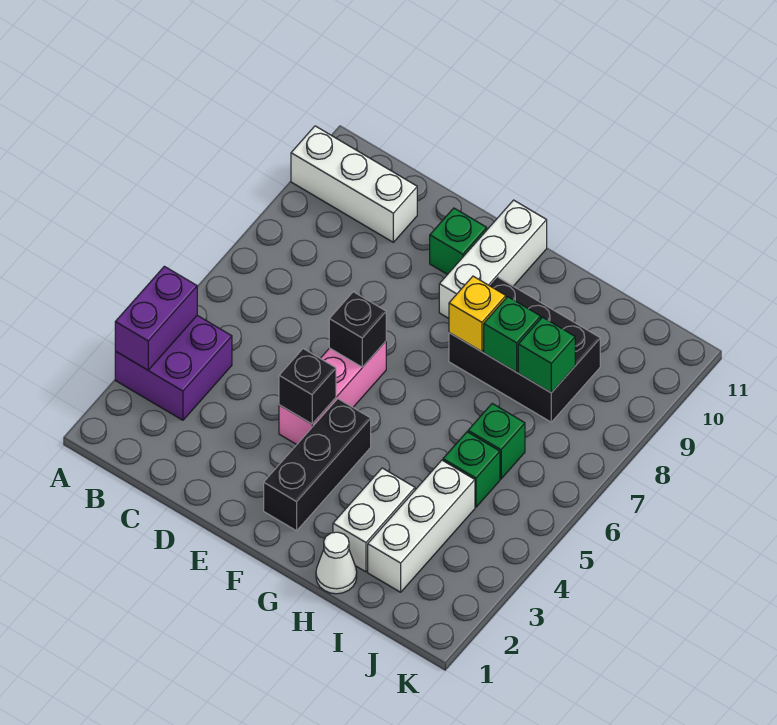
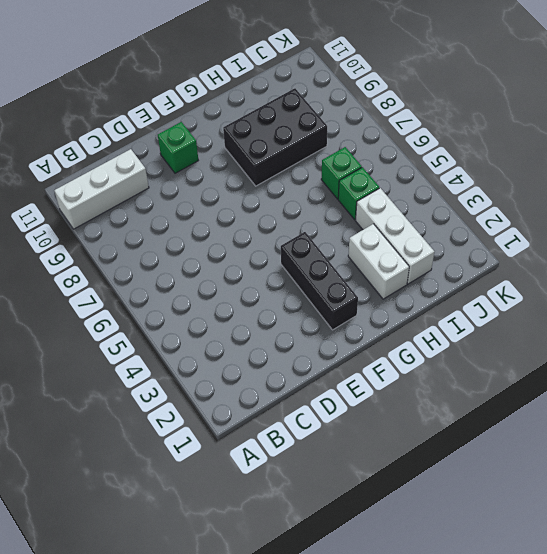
none -> purple brick A3:B4 level 1
none -> pink brick E4:E6 level 1
none -> white brick F9:F11 level 1

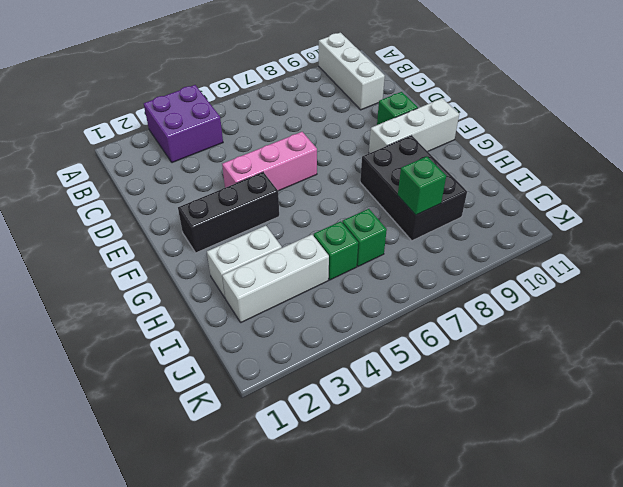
none -> white cone H1 level 1
none -> purple brick A3:A4 level 2
none -> black brick E4 level 2

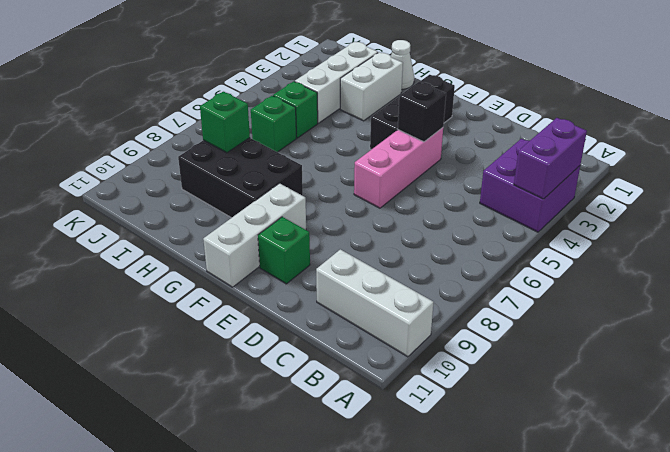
none -> black brick E6 level 2
none -> yellow brick G8 level 2
none -> green brick H8 level 2

